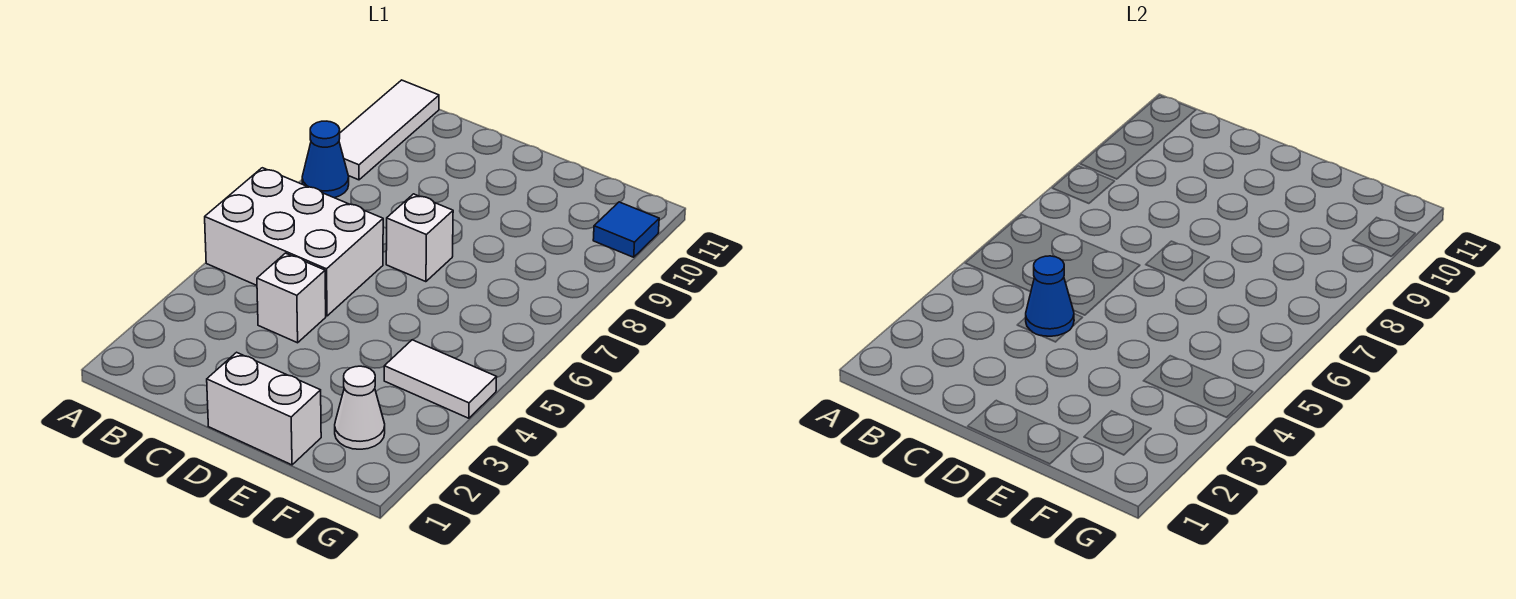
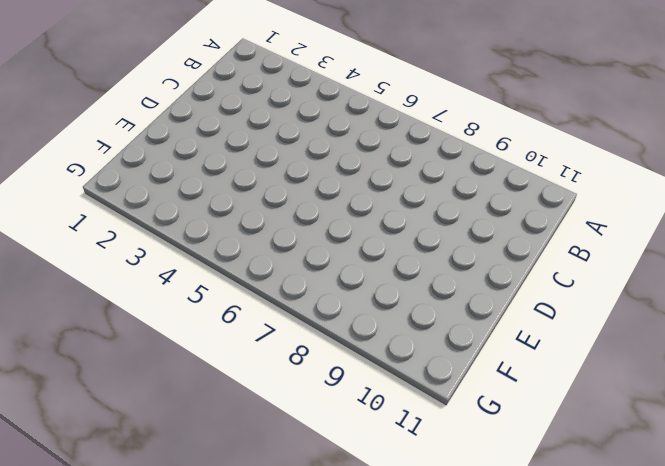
none -> white brick A5:C6 level 1
none -> blue cone A8 level 1

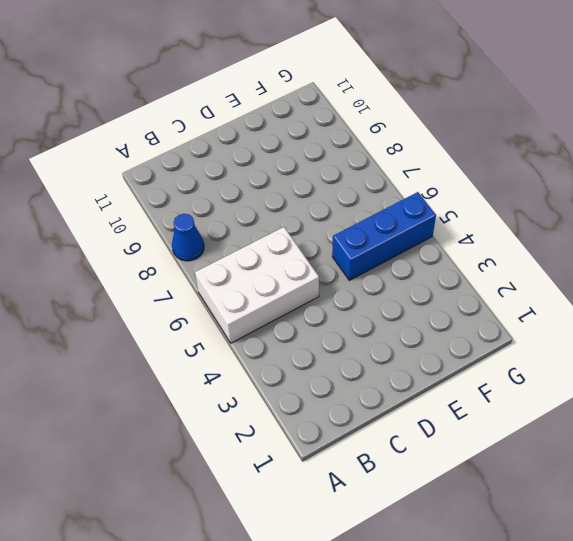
blue brick E5:G5 level 1 -> none
none -> white tile A9:A11 level 1
none -> white brick C4 level 1

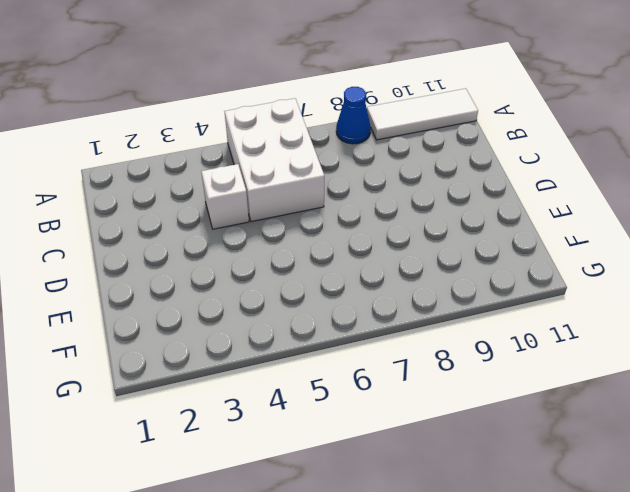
none -> white brick D1:E1 level 1
none -> white brick D7 level 1

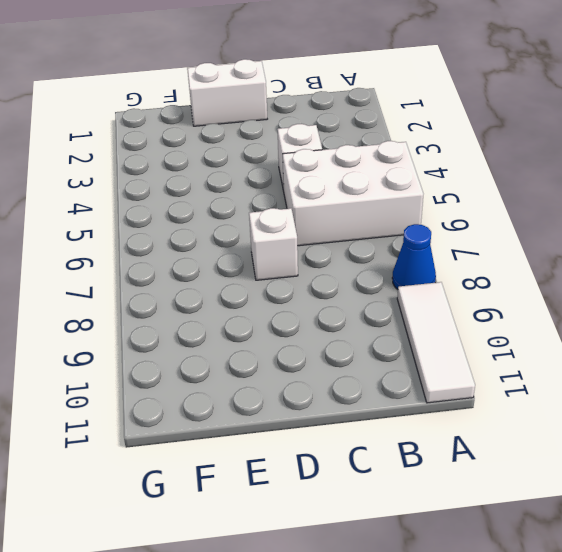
none -> white cone F2 level 1
none -> white tile F4:G4 level 1

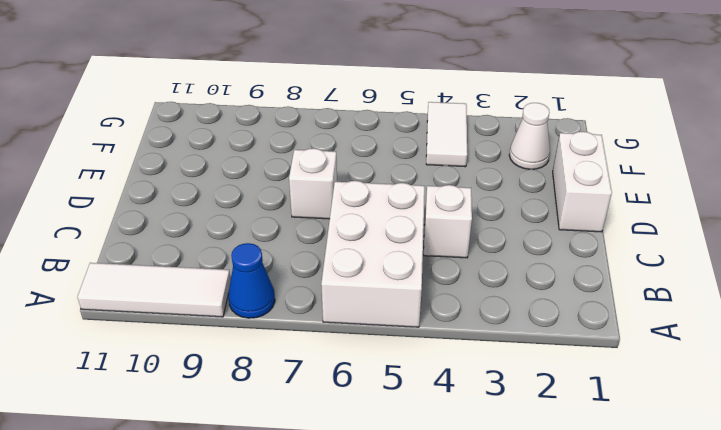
none -> blue tile G10 level 1
none -> blue cone C4 level 2

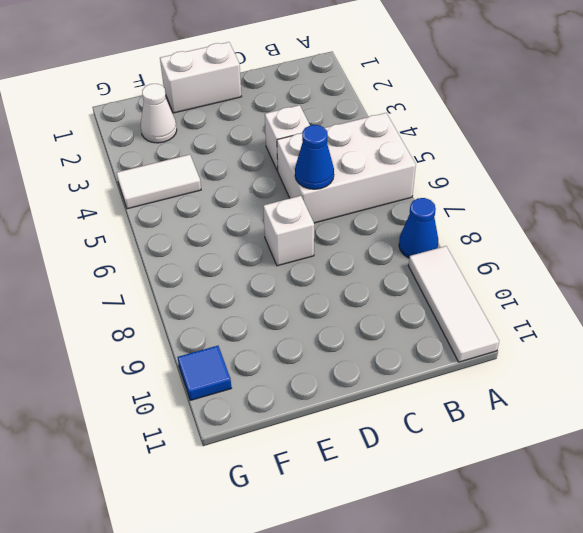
blue cone C6 level 2 -> blue cone C4 level 2

